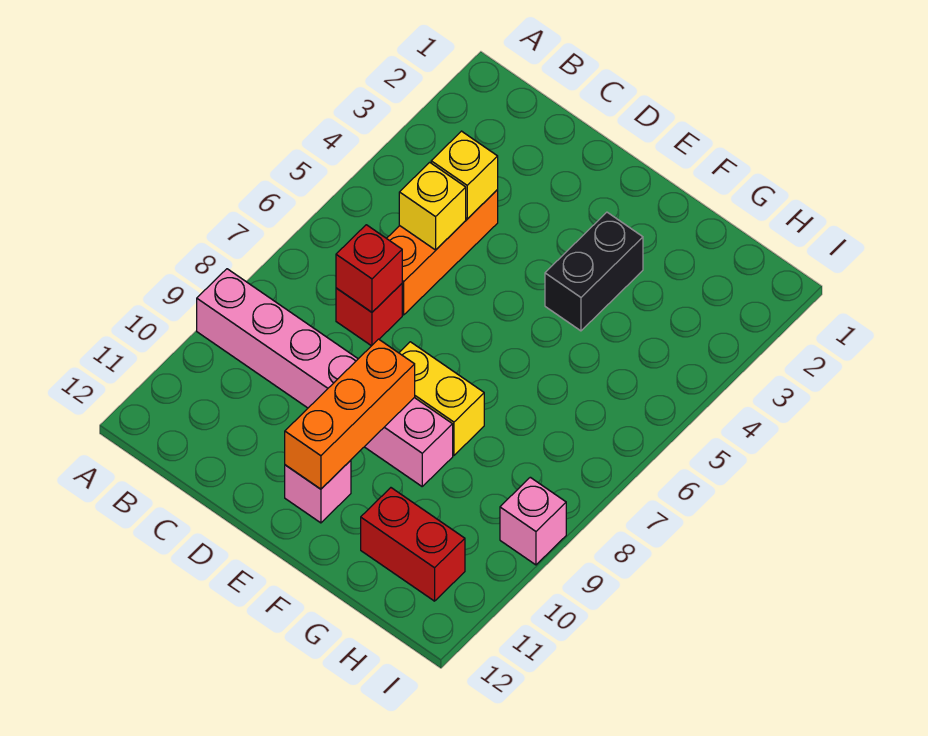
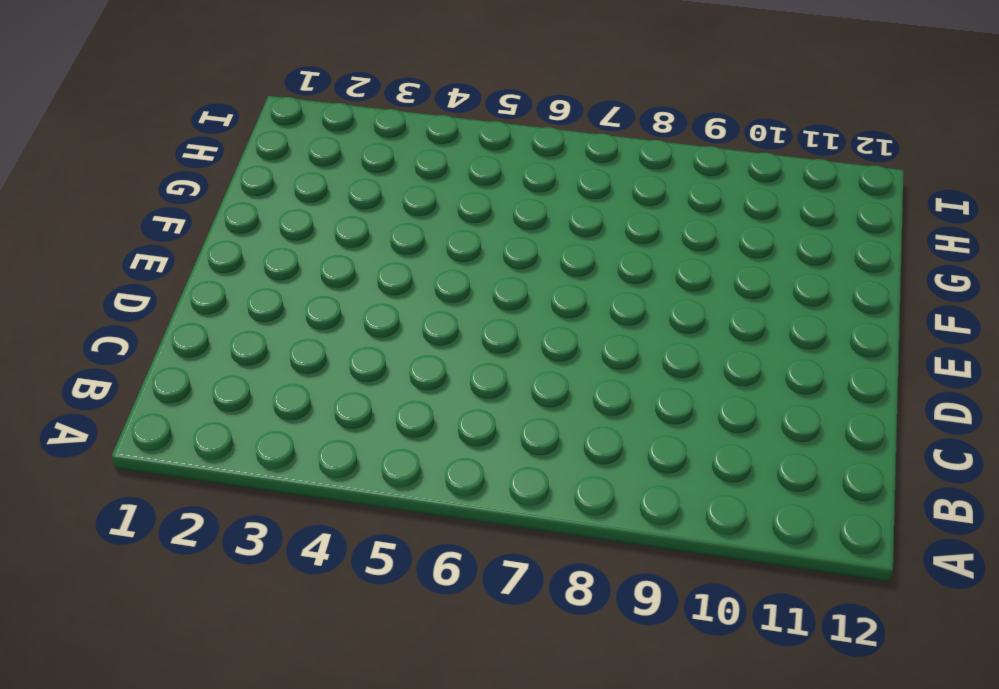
none -> pink brick A9:F9 level 1
none -> orange brick C4:C6 level 1
none -> red brick C7 level 1

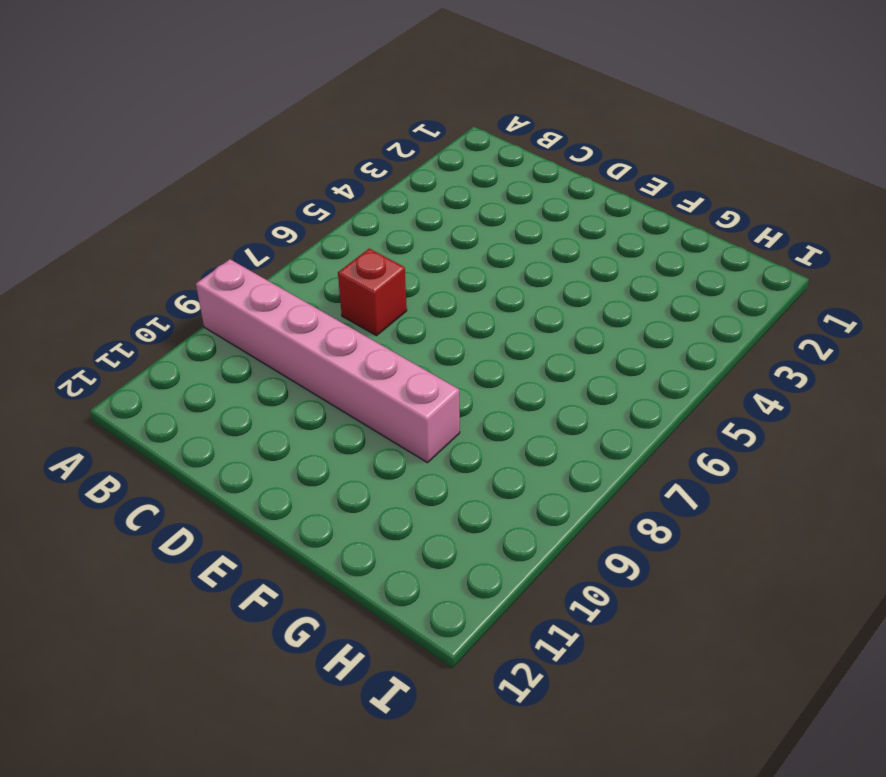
none -> orange brick C4:C6 level 1
none -> yellow brick E8:F8 level 1
none -> pink brick E11 level 1

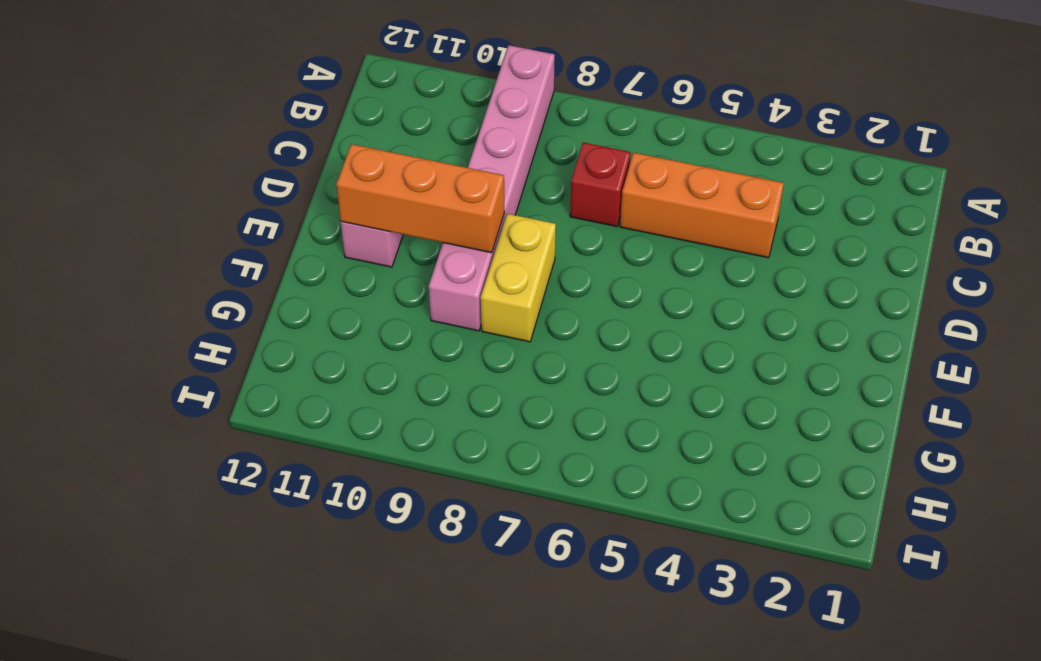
none -> black brick F3:F4 level 1
none -> red brick G11:H11 level 1
none -> pink brick I9 level 1

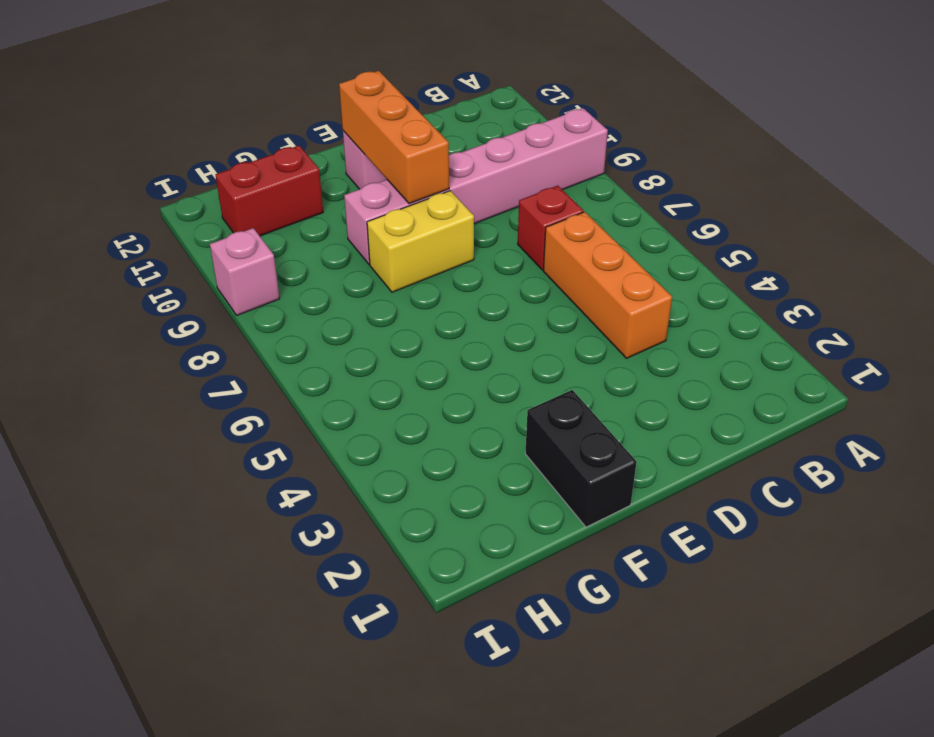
black brick F1:F2 level 1 -> black brick F3:F4 level 1
none -> yellow brick C4 level 2
none -> yellow brick C5 level 2
none -> red brick C7 level 2

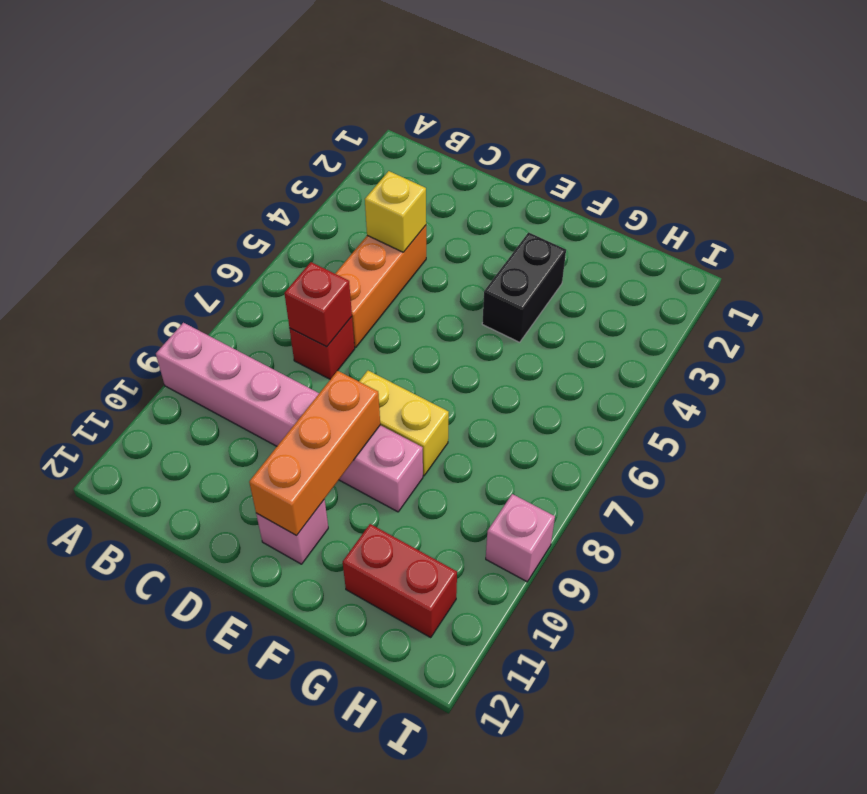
none -> yellow brick C5 level 2

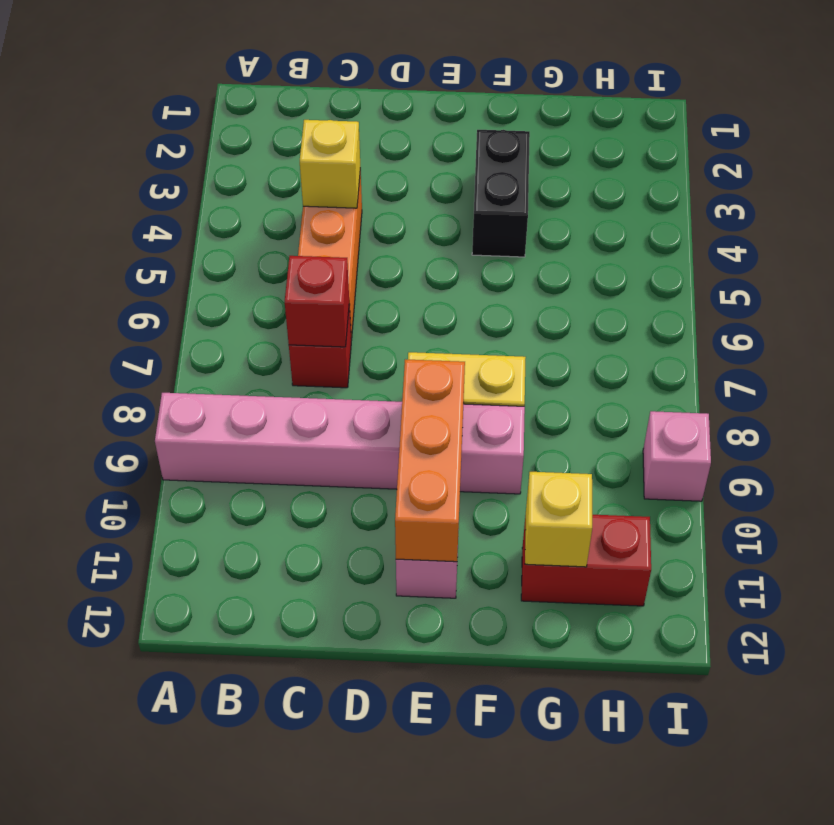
yellow brick G11 level 2 -> yellow brick C5 level 2

